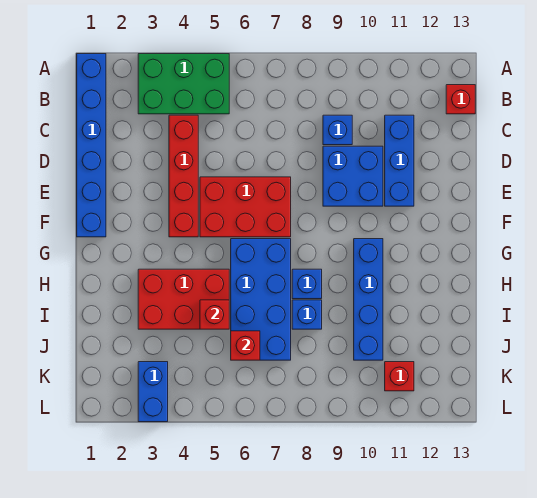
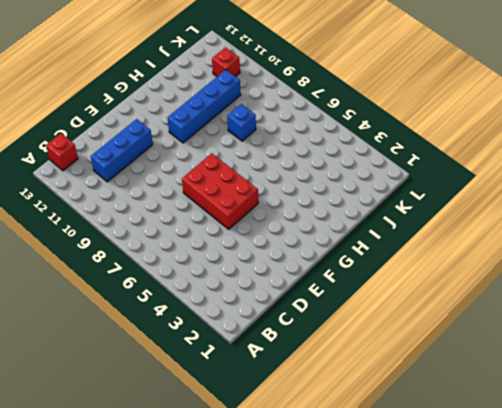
none -> blue brick A1:F1 level 1
none -> green brick A3:B5 level 1
none -> red brick C4:F4 level 1

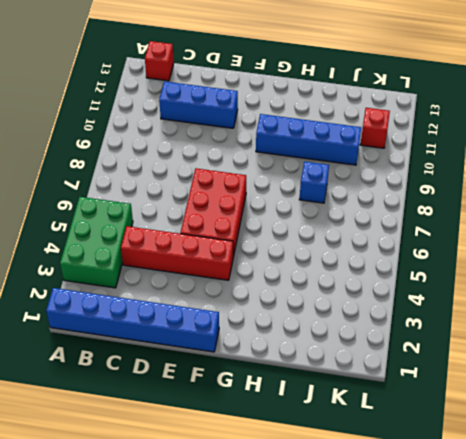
none -> blue brick C9 level 1
none -> blue brick D9:E10 level 1
none -> blue brick G6:J7 level 1

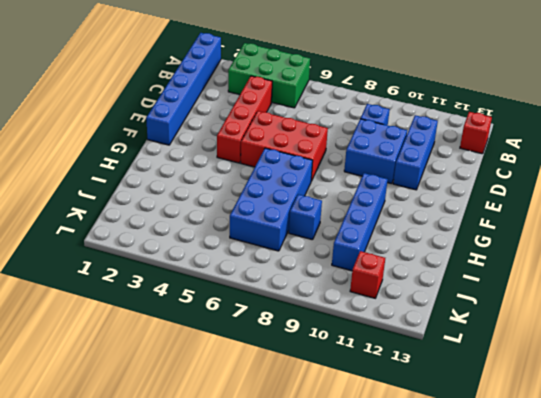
none -> red brick H3:I5 level 1
none -> blue brick H8 level 1
none -> blue brick K3:L3 level 1

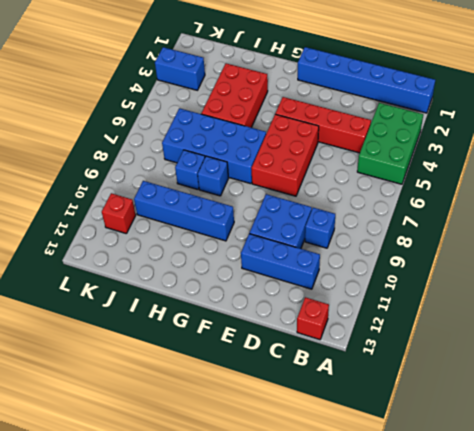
none -> red brick I5 level 2
none -> red brick J6 level 2

